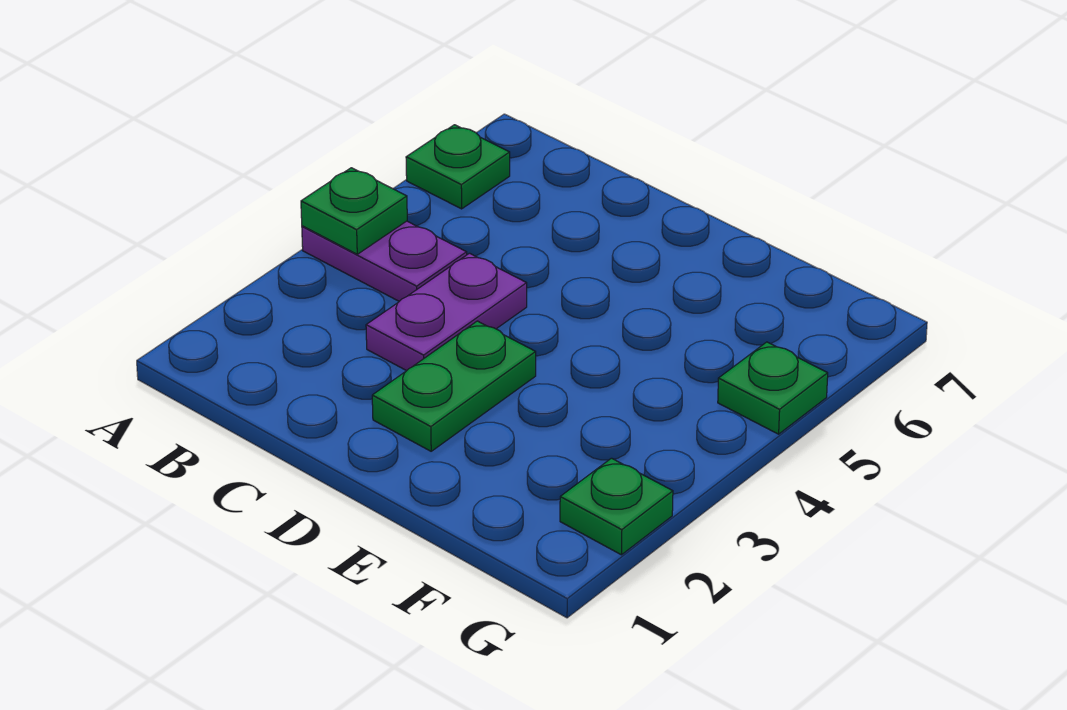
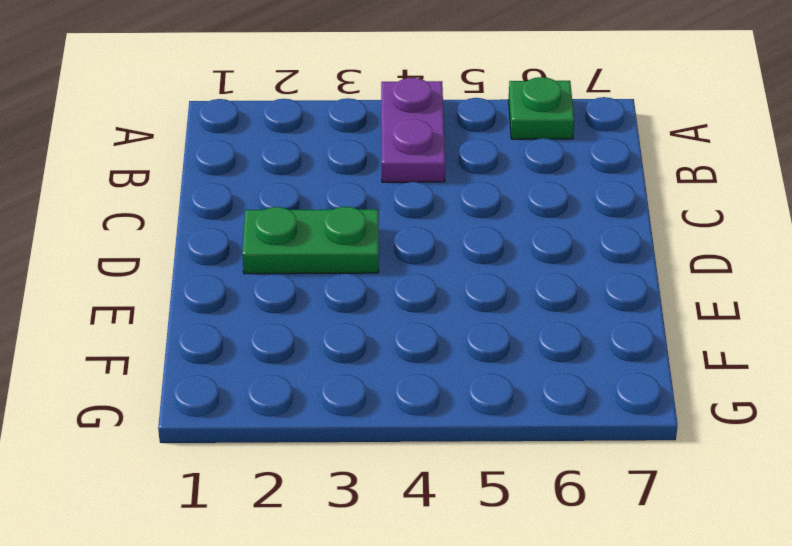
none -> purple plate C3:C4 level 1
none -> green plate G2 level 1

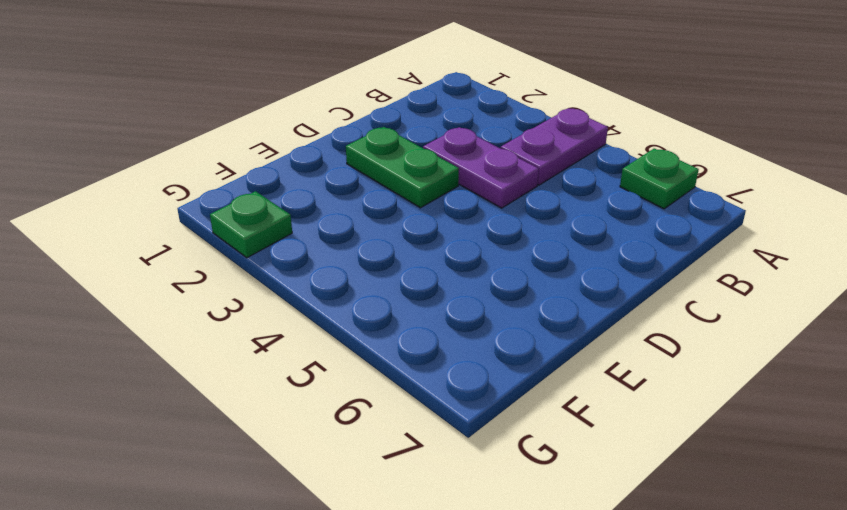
none -> green plate G5 level 1
none -> green plate A4 level 2

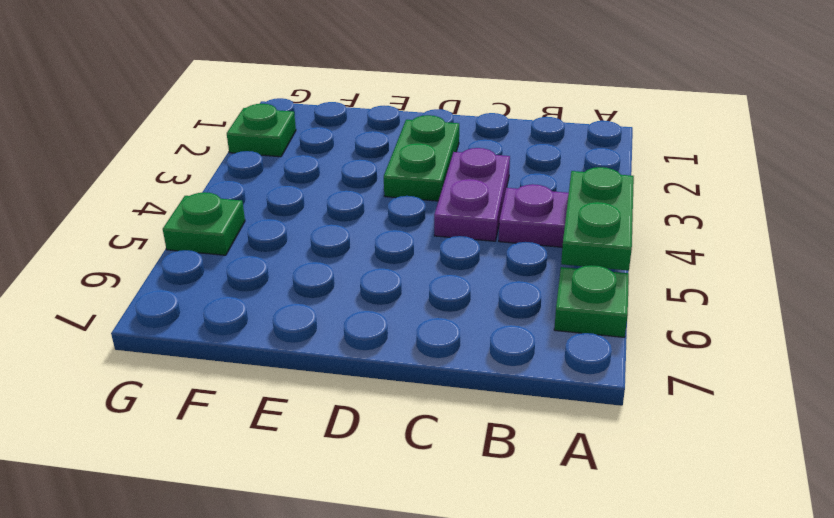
green plate A4:A5 level 2 -> green plate A4 level 2

